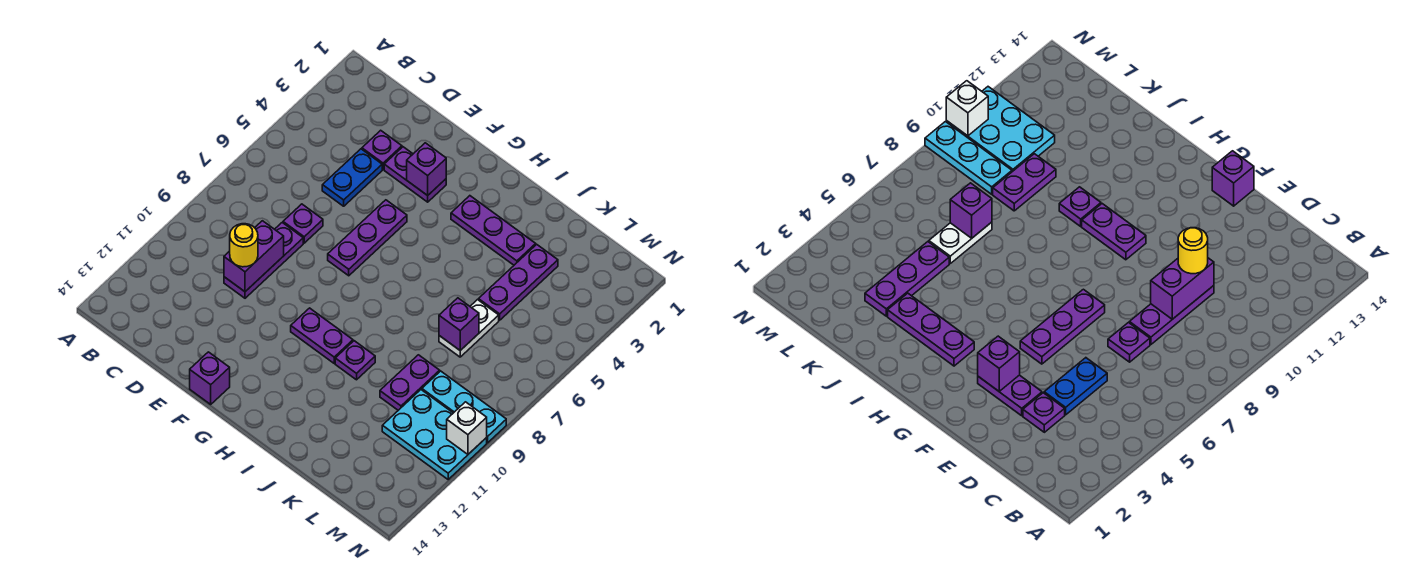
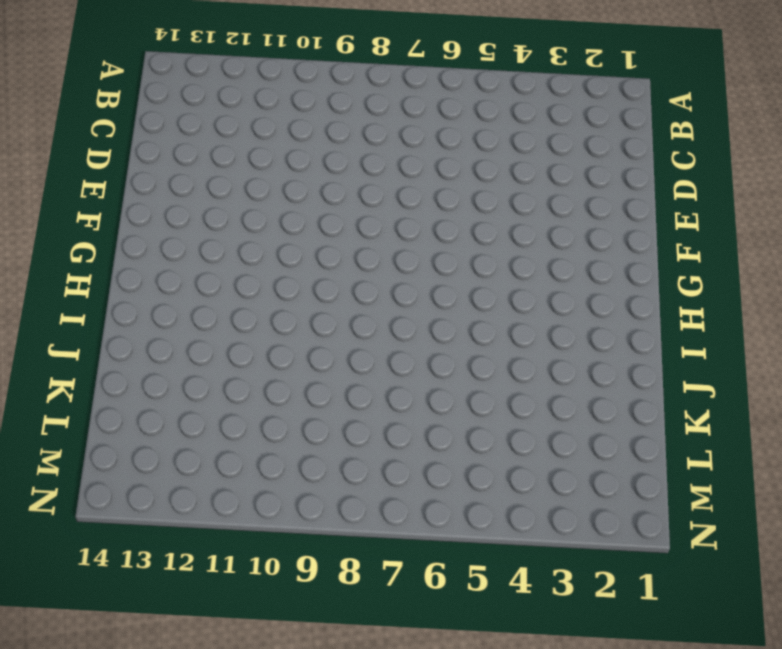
none -> purple plate D3 level 1
none -> blue plate D4:D5 level 1
none -> purple plate D7 level 1

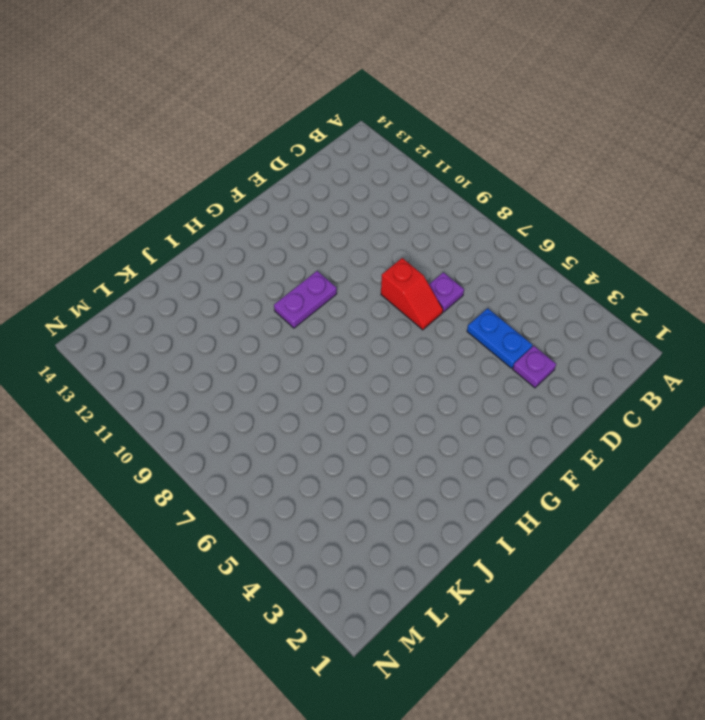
red slope E7:E8 level 1 top 8 -> none
none -> purple plate D8:D10 level 1
none -> purple plate E3:F3 level 1
none -> purple plate F5:F7 level 1

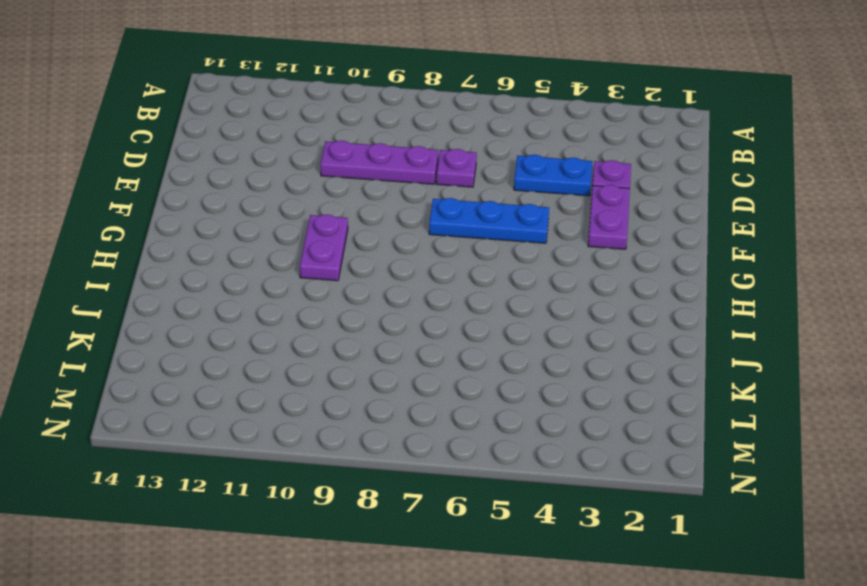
blue plate F5:F7 level 1 -> purple plate F5:F7 level 1
none -> purple brick F14 level 1
none -> purple plate H3:J3 level 1
none -> purple plate I10 level 1

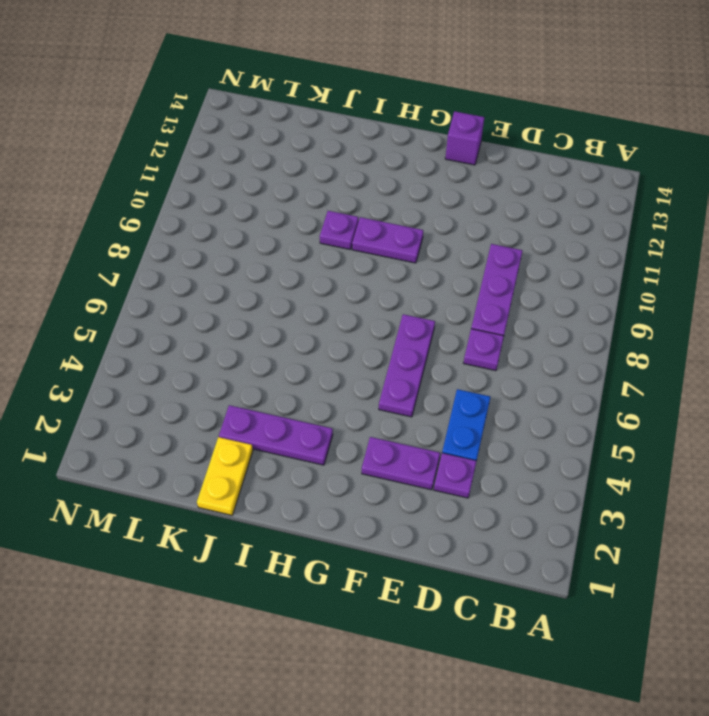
yellow plate J1:J2 level 1 -> none
none -> purple plate K3:K5 level 1
none -> white plate K6:K7 level 1
none -> purple plate K9:K10 level 1

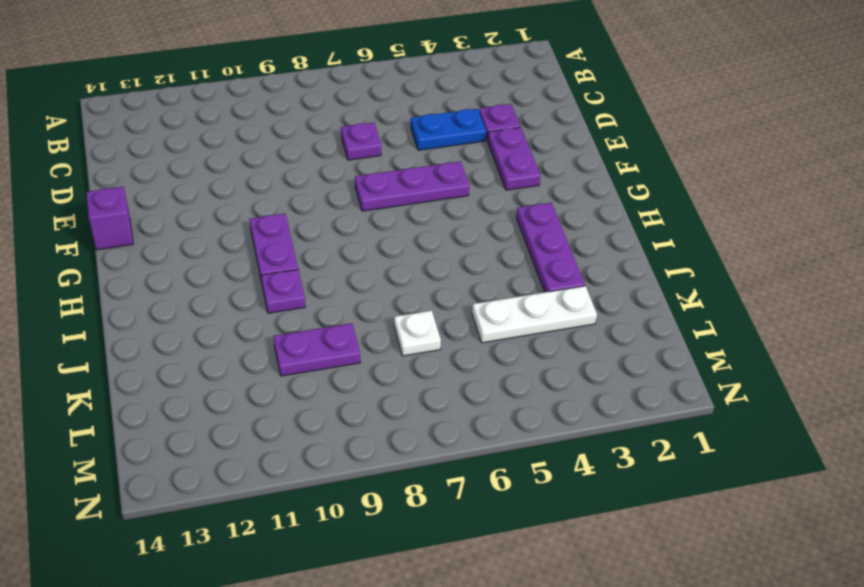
white plate K3:K5 level 1 -> purple plate K3:K5 level 1
white plate K7 level 1 -> white plate K6:K7 level 1
none -> purple plate D8:D10 level 1
none -> cyan plate L9:N9 level 1
none -> cyan plate L10:N11 level 1

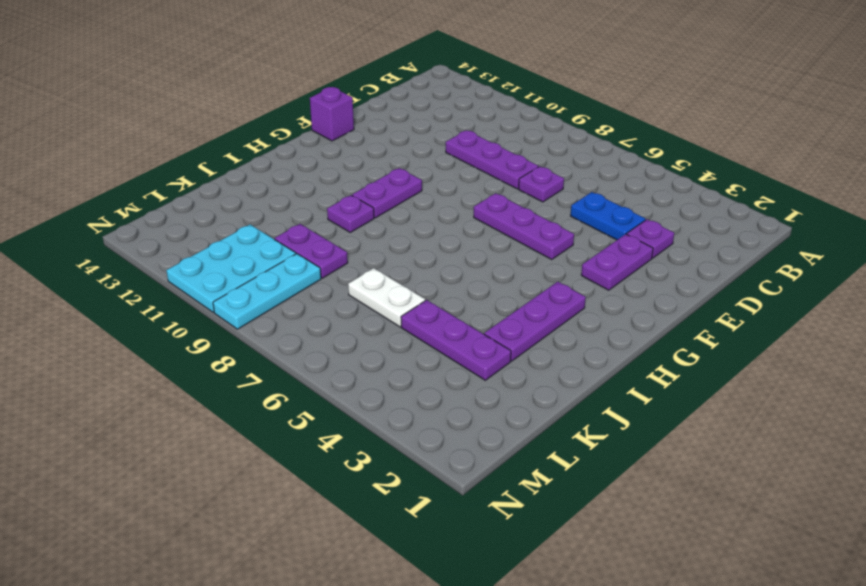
none -> purple brick D9:D10 level 2
none -> purple brick F3 level 2
none -> purple brick K7 level 2

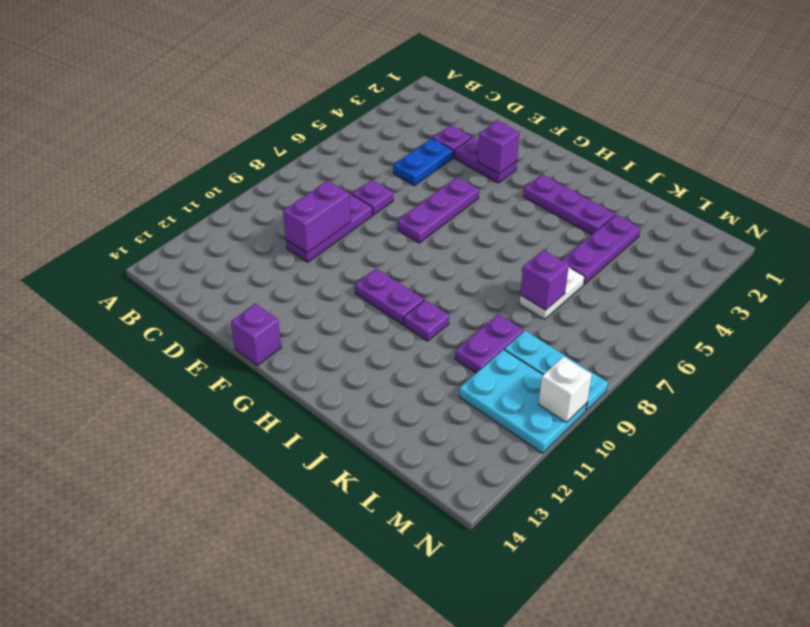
none -> yellow round brick D10 level 3

